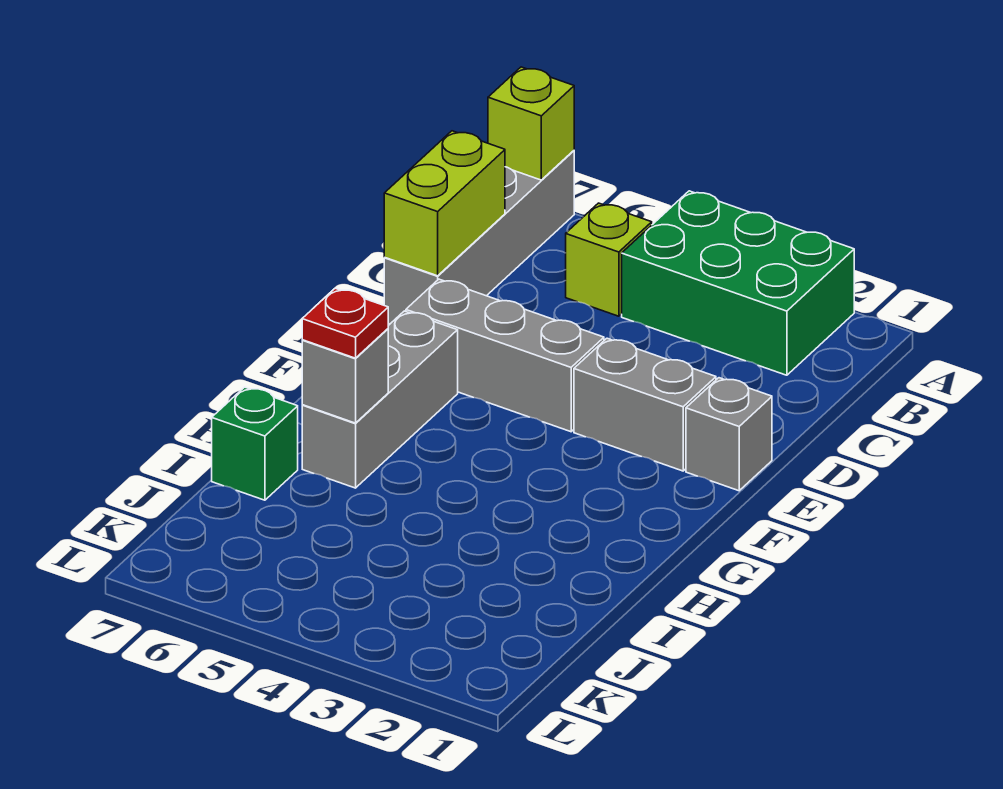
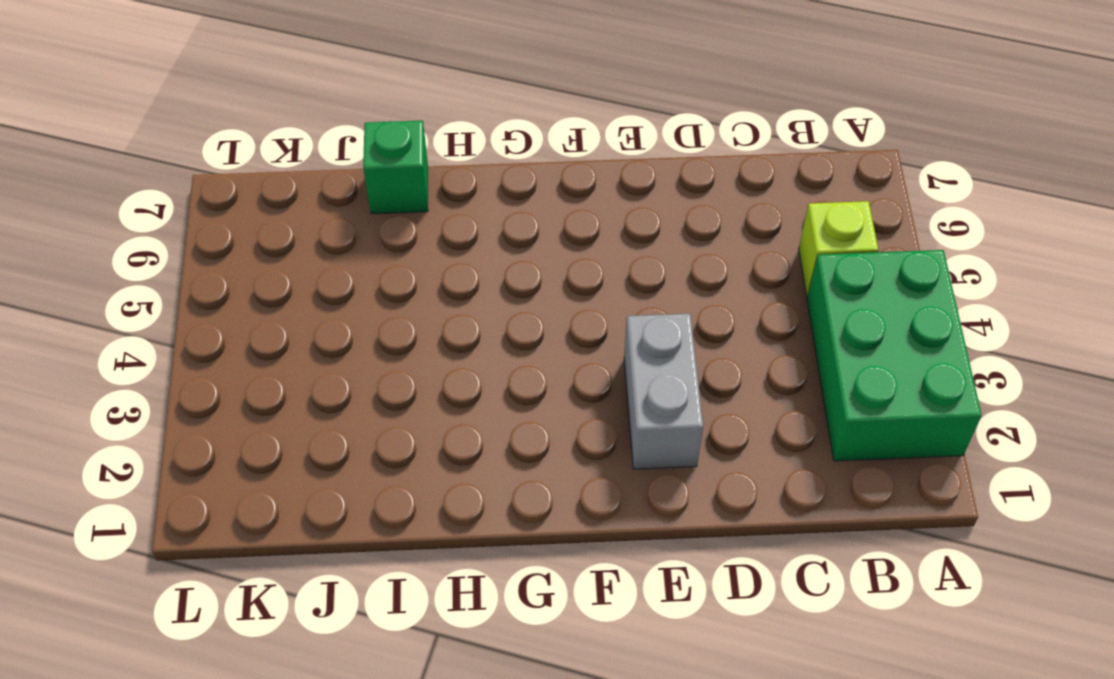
none -> grey brick A7:D7 level 1
none -> grey brick E1 level 1
none -> grey brick E4:E6 level 1

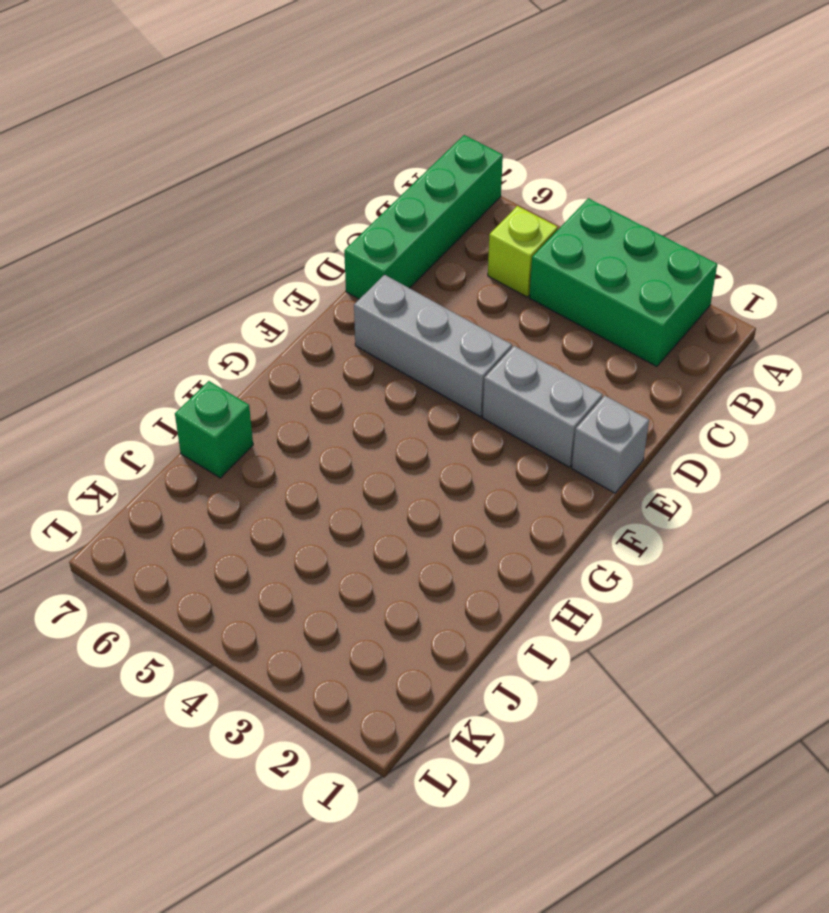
green brick A7:D7 level 1 -> grey brick A7:D7 level 1
none -> grey brick F6:H6 level 1
none -> lime brick A7 level 2
none -> lime brick C7:D7 level 2

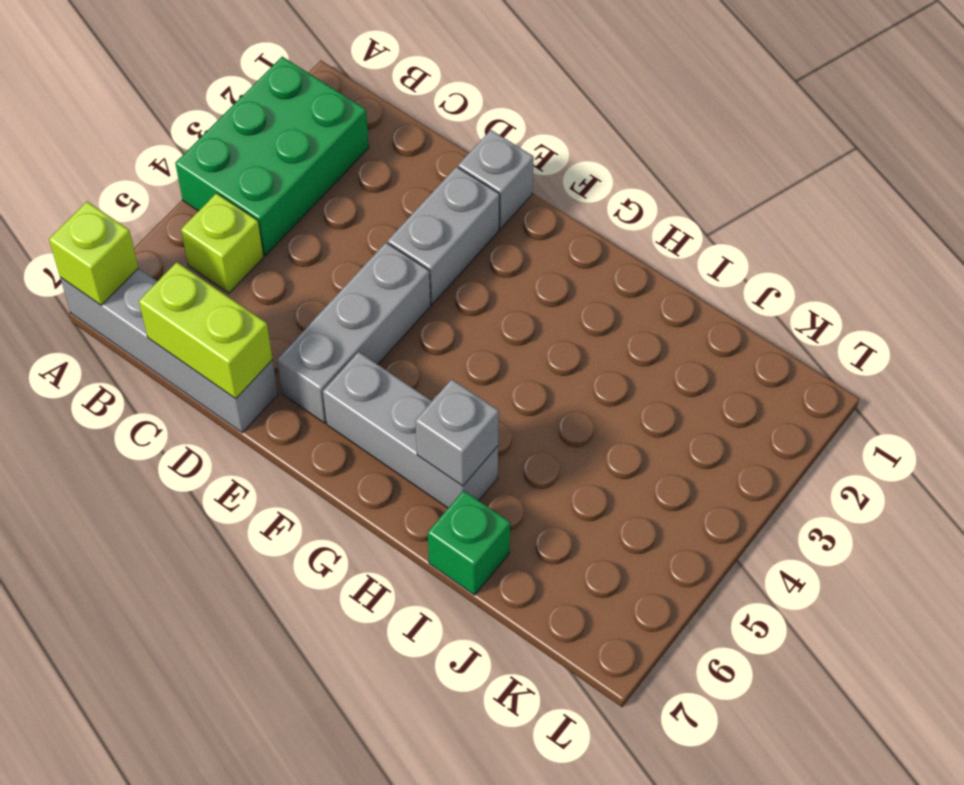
none -> red plate H6 level 3

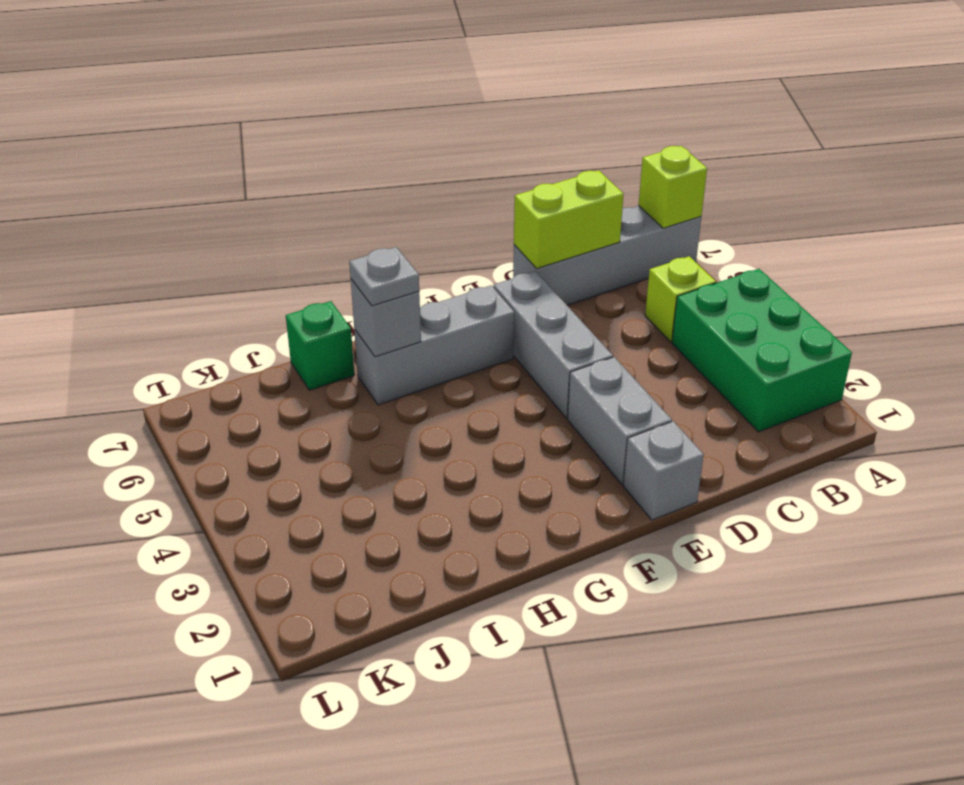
grey plate H6 level 3 -> red plate H6 level 3

